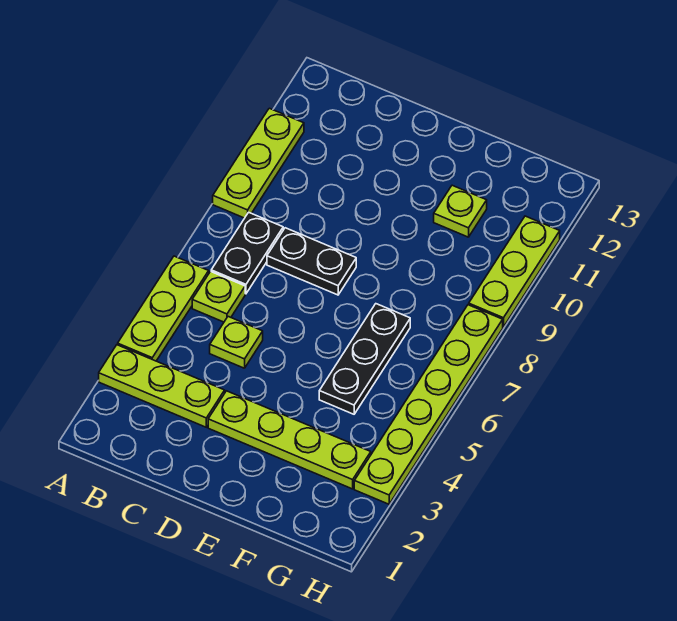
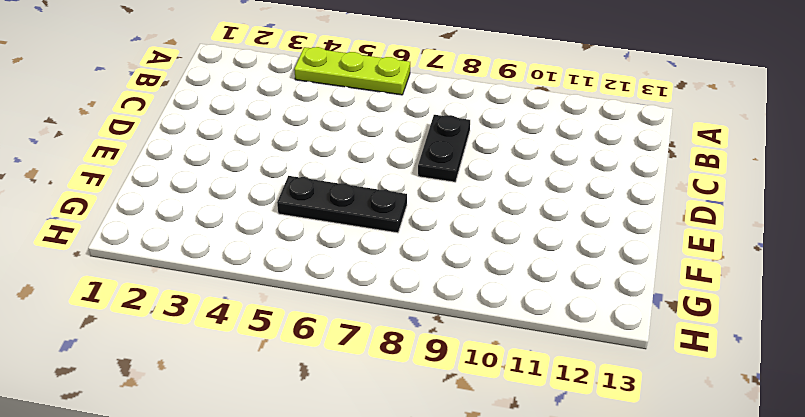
none -> lime plate A3:C3 level 1
none -> lime plate A9:A11 level 1
none -> lime plate B6 level 1

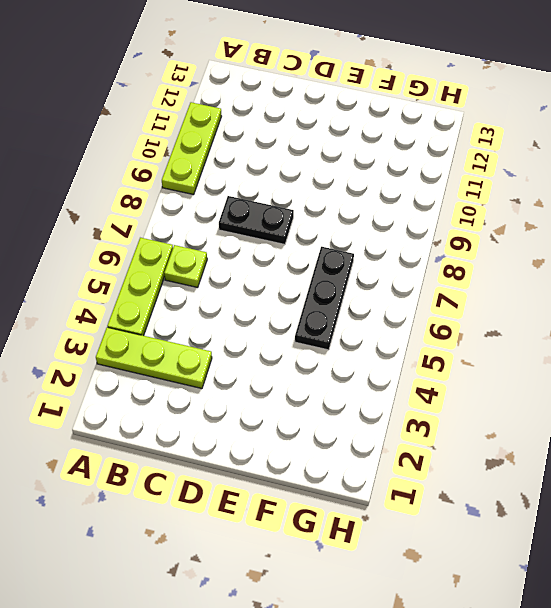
none -> black plate B7:B8 level 1
none -> lime plate C5 level 1
none -> lime plate D3:G3 level 1

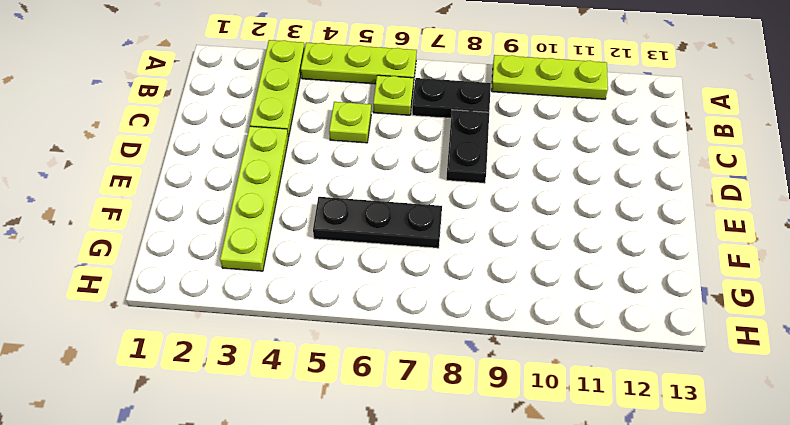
none -> lime plate F11 level 1
none -> lime plate H3:H8 level 1
none -> lime plate H9:H11 level 1

